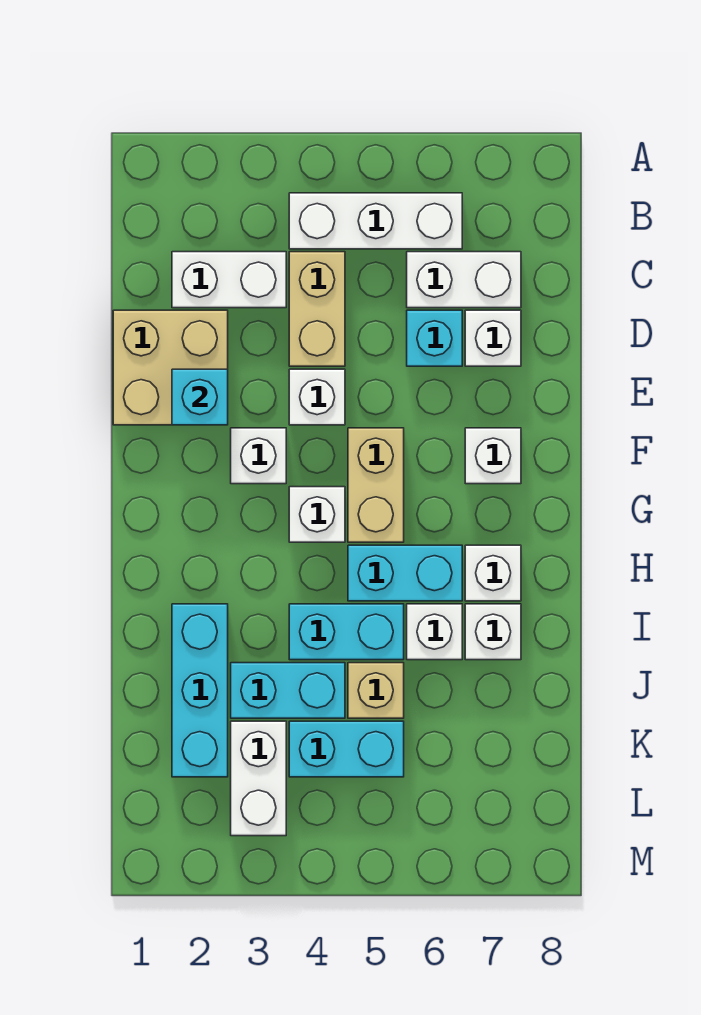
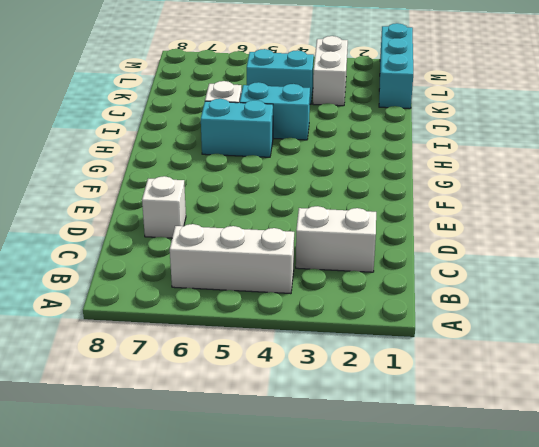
cyan brick K1:M1 level 1 -> cyan brick I2:K2 level 1
none -> tan brick C4:D4 level 1
none -> white brick C6:C7 level 1
none -> tan brick D1:E2 level 1

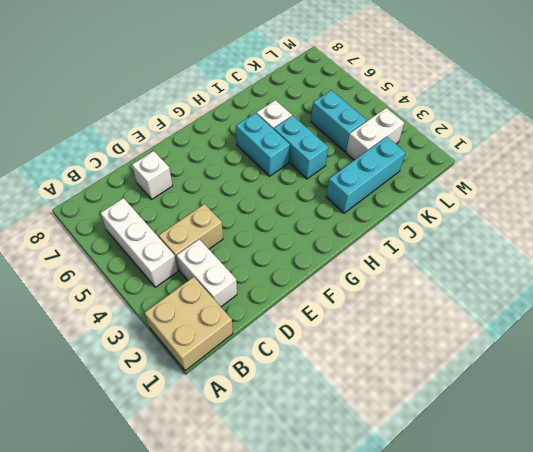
tan brick A1:B2 level 1 -> tan brick D1:E2 level 1
none -> white brick C6:C7 level 1
none -> cyan brick D6 level 1
none -> white brick E4 level 1

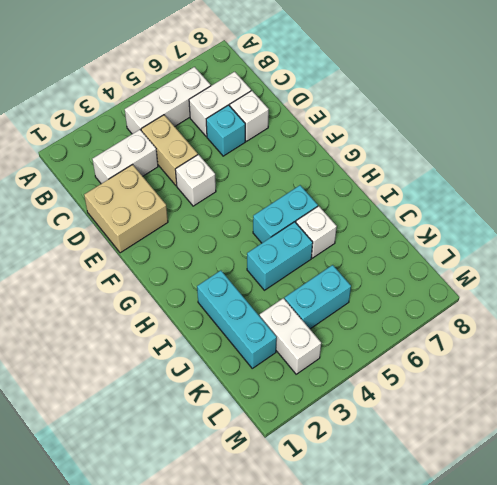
none -> white brick F3 level 1
none -> tan brick F5:G5 level 1
none -> white brick F7 level 1

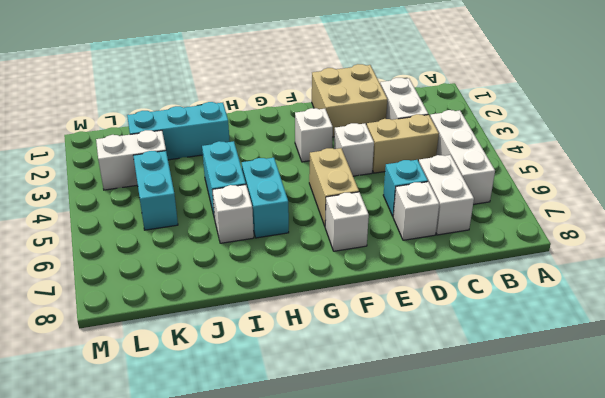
tan brick F5:F6 level 1 -> tan brick F5:G5 level 1
none -> white brick G4 level 1
none -> white brick H7 level 1
none -> white brick I7 level 1

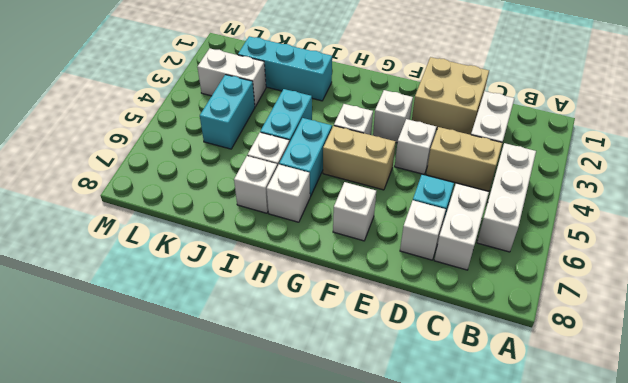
none -> cyan brick J3:J4 level 1
none -> tan brick J5 level 1
none -> cyan brick E2 level 2

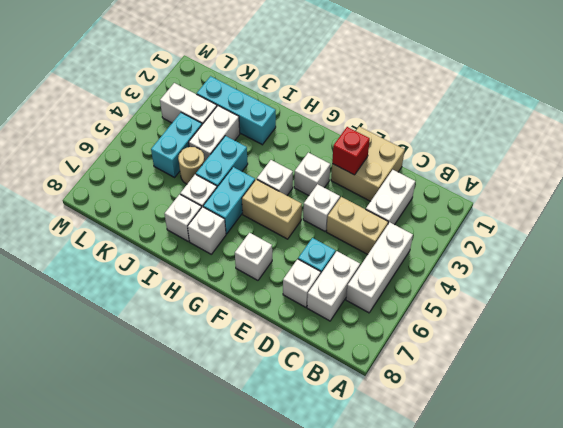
red brick E2 level 2 -> cyan brick E2 level 2
white brick J3:J4 level 1 -> cyan brick J3:J4 level 1
tan round brick J5 level 1 -> tan brick J5 level 1

